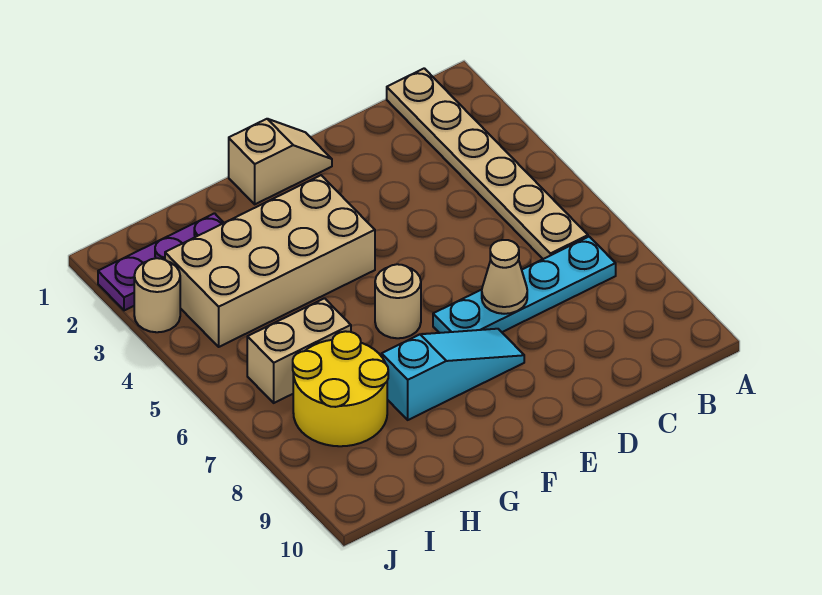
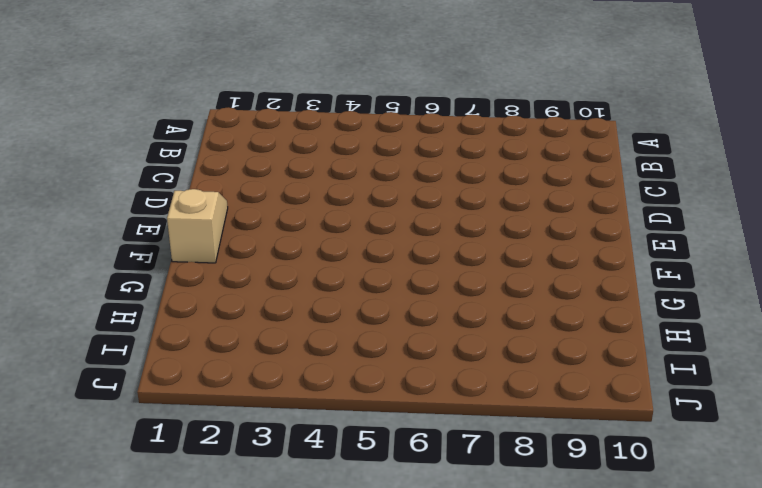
none -> tan plate B1:B6 level 1
none -> cyan plate B7:E7 level 1

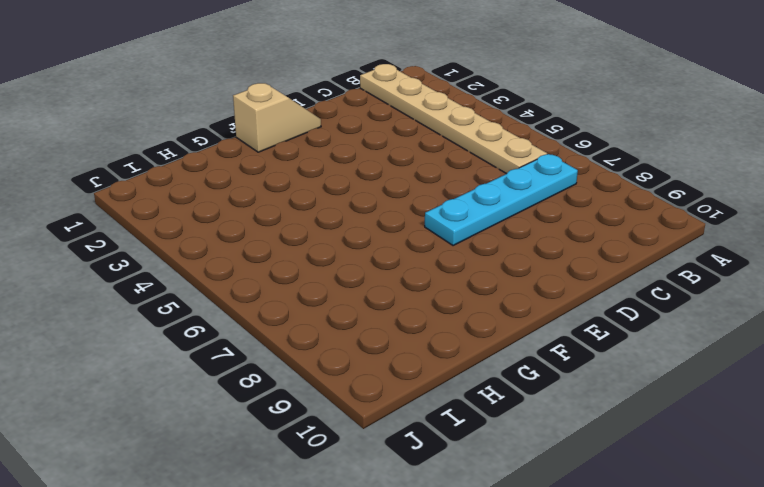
none -> cyan slope E8:G8 level 1 top G
none -> tan brick F3:I4 level 1

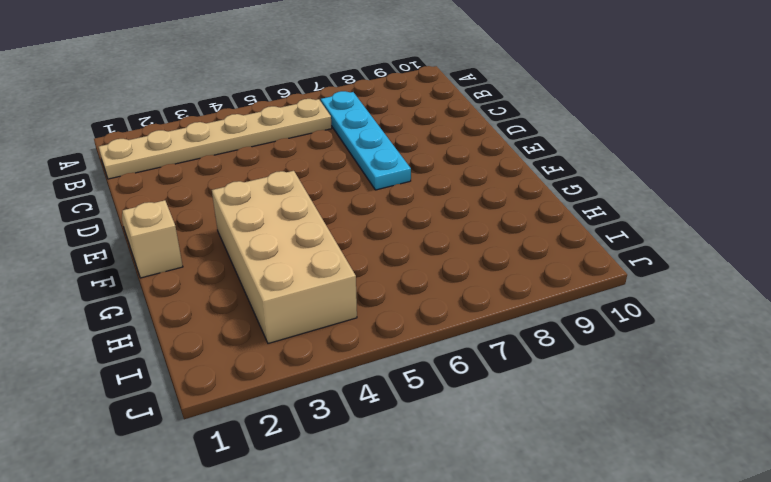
none -> cyan slope E8:G8 level 1 top G
none -> tan round brick F6 level 1

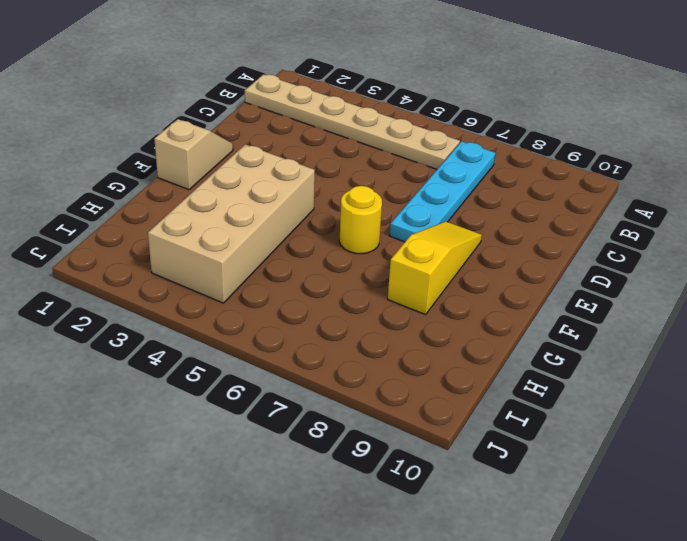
yellow slope E8:G8 level 1 top G -> cyan slope E8:G8 level 1 top G
yellow round brick F6 level 1 -> tan round brick F6 level 1
none -> purple plate H2:J2 level 1
none -> tan brick H6:I6 level 1

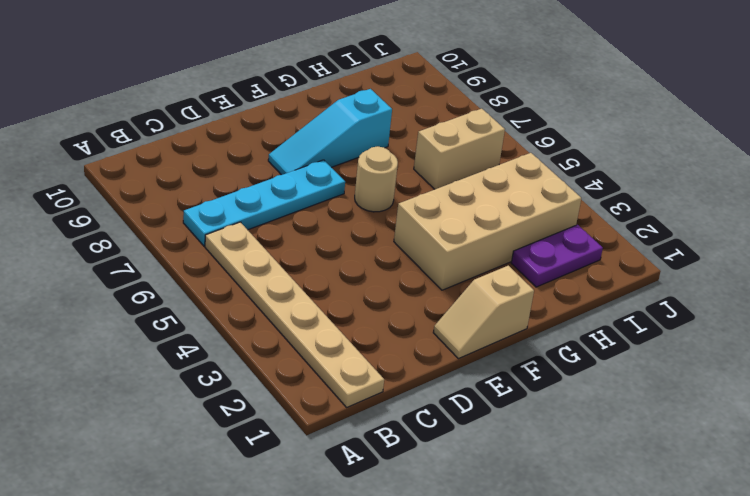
purple plate H2:I2 level 1 -> purple plate H2:J2 level 1
none -> yellow round brick H7:I8 level 1
none -> tan round brick J3 level 1

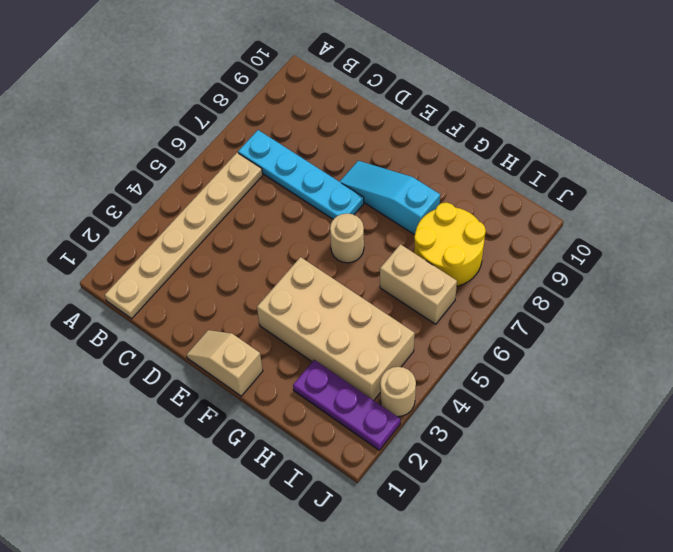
none -> tan cone D7 level 2

